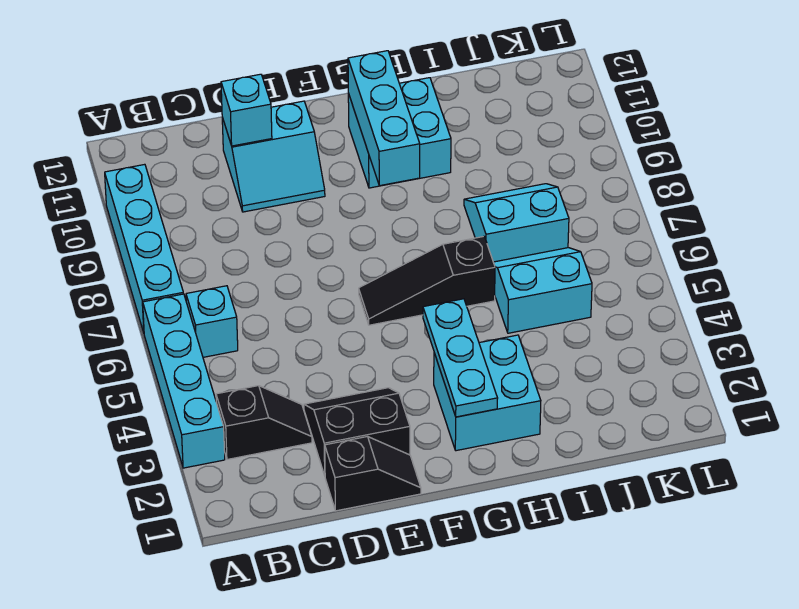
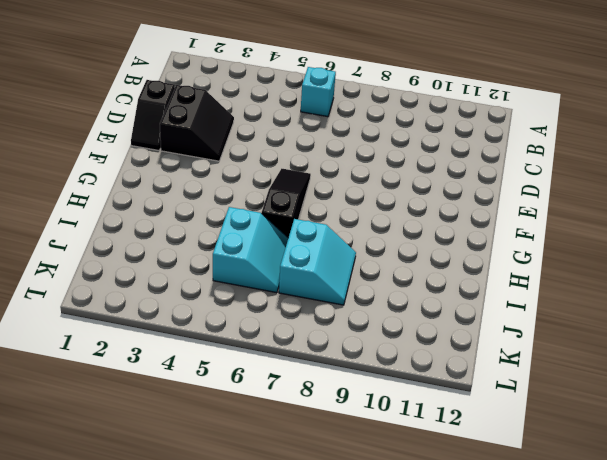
none -> cyan brick A3:A6 level 1
none -> cyan brick A7:A10 level 1
none -> black slope B3:C3 level 1 top B

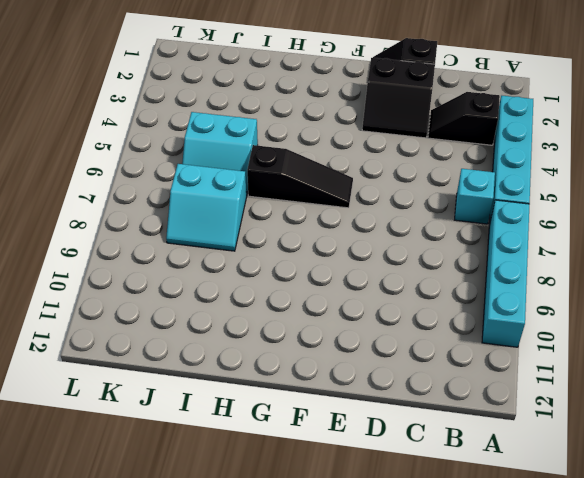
none -> cyan slope D10:E11 level 1 top 11
none -> cyan brick G2:H3 level 1
none -> cyan brick G10:H11 level 1

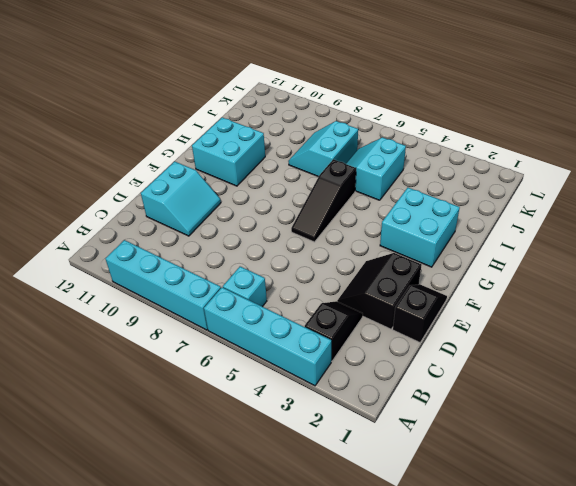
none -> cyan brick D11 level 2
none -> cyan plate G2:G4 level 2
none -> cyan brick G9:G11 level 2

